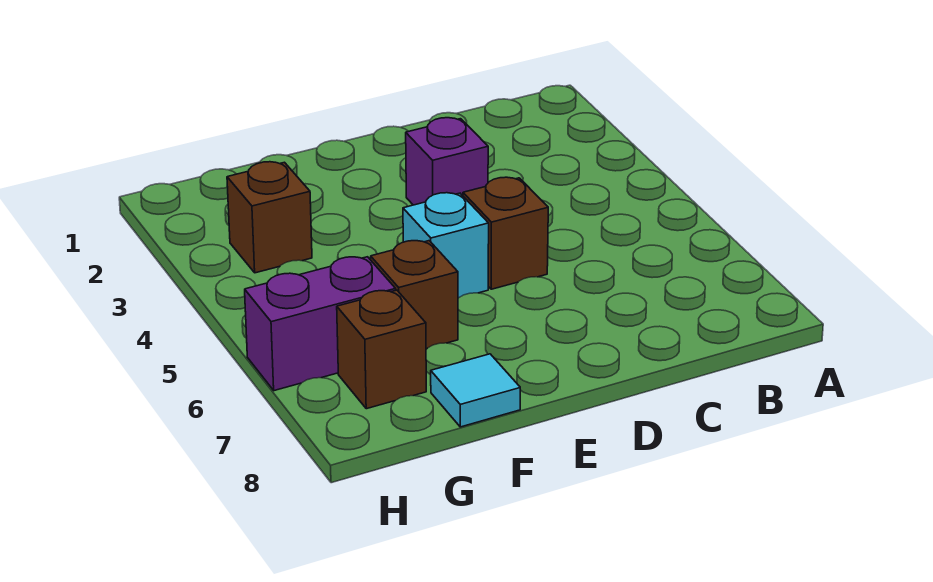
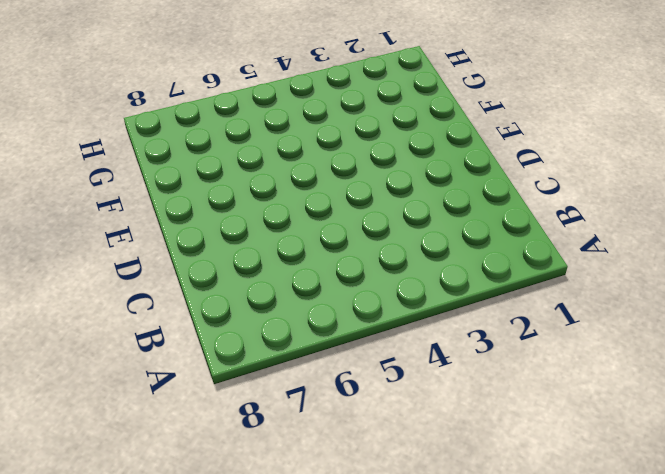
none -> purple brick D3 level 1
none -> brown brick D5 level 1

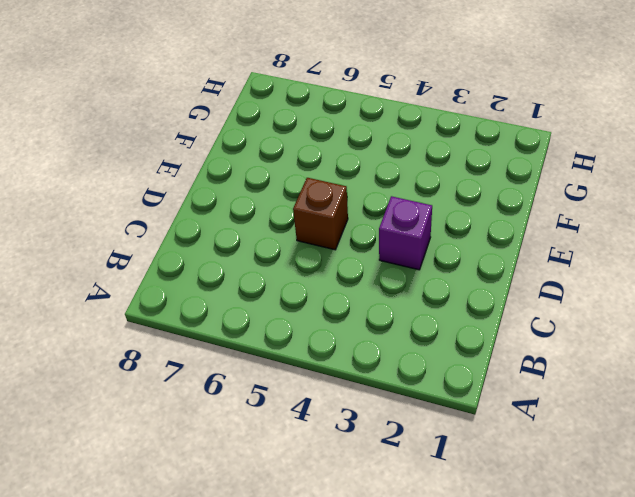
none -> cyan brick E5 level 1
none -> brown brick F6 level 1

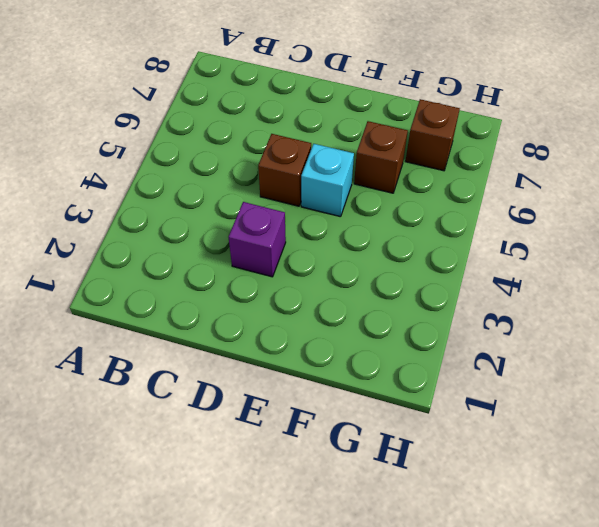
none -> cyan tile F8 level 1
none -> brown brick G3 level 1

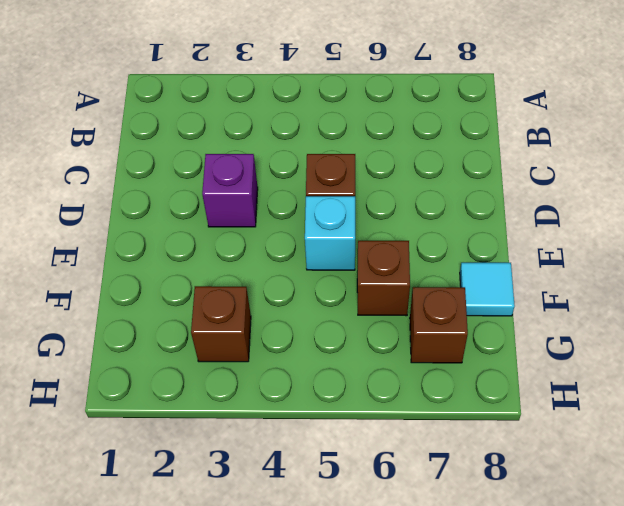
none -> purple brick G6:H6 level 1

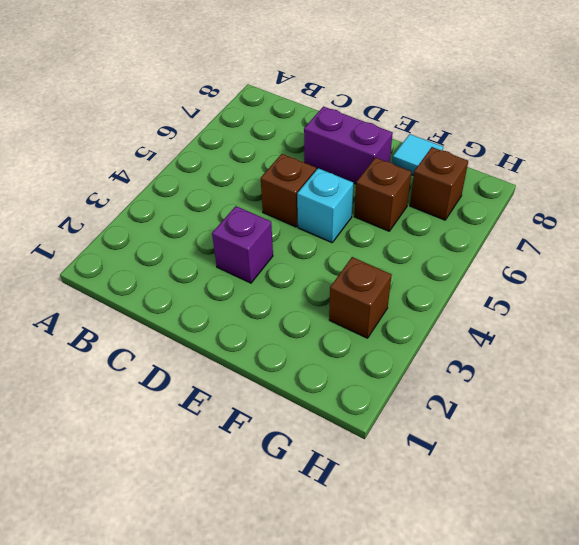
purple brick D7:E7 level 1 -> purple brick G6:H6 level 1

